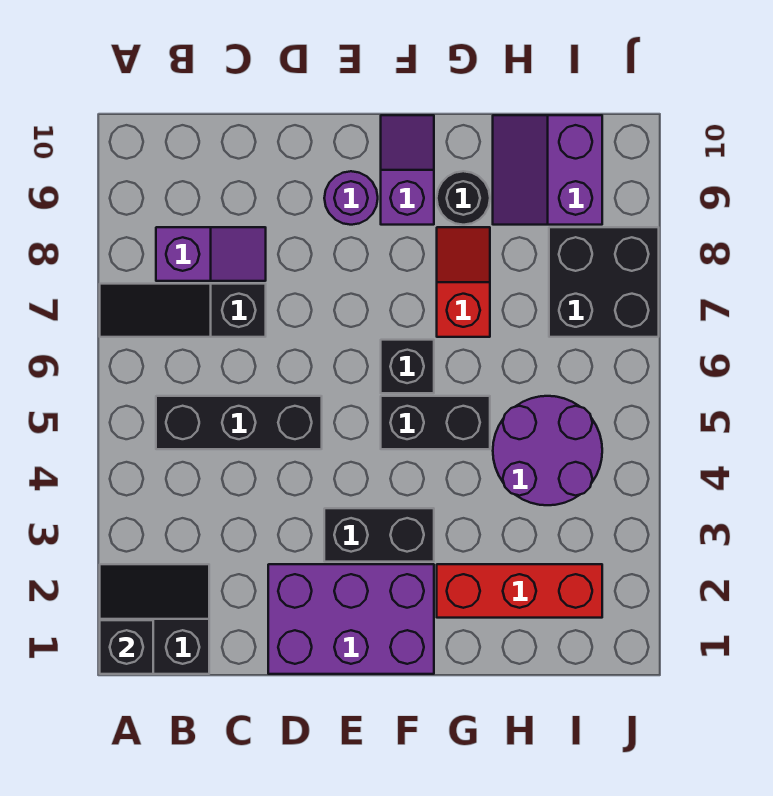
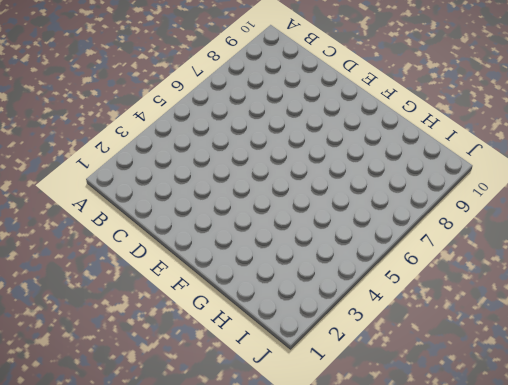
none -> black slope A1:B2 level 1 top 1
none -> black slope A7:C7 level 1 top C
none -> black brick B5:D5 level 1

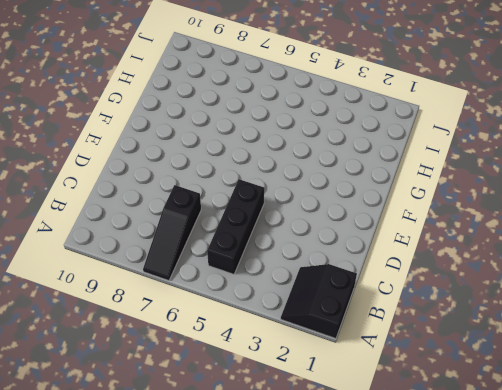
none -> purple slope B8:C8 level 1 top B
none -> purple brick D1:F2 level 1
none -> black brick E3:F3 level 1

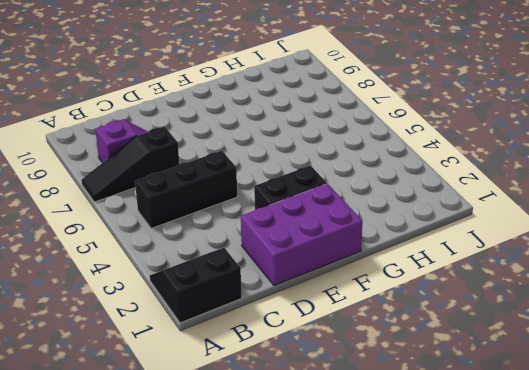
none -> purple round brick E9 level 1
none -> black brick F5:G5 level 1
none -> black brick F6 level 1

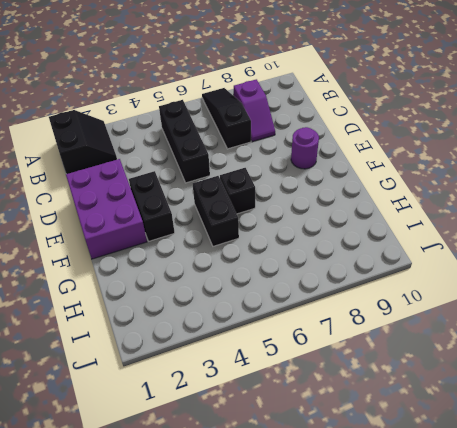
none -> purple slope F9:F10 level 1 top 9
none -> red brick G2:I2 level 1
none -> red slope G7:G8 level 1 top 7

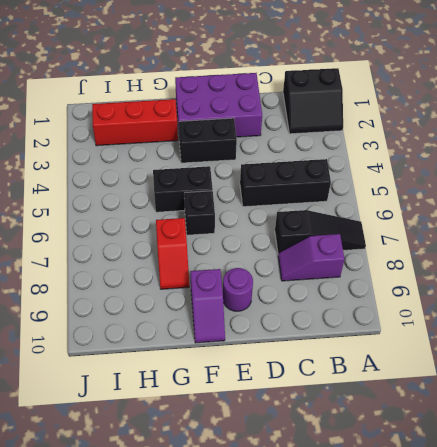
none -> black round brick G9 level 1
none -> purple round brick H4:I5 level 1
none -> purple slope H9:I10 level 1 top I

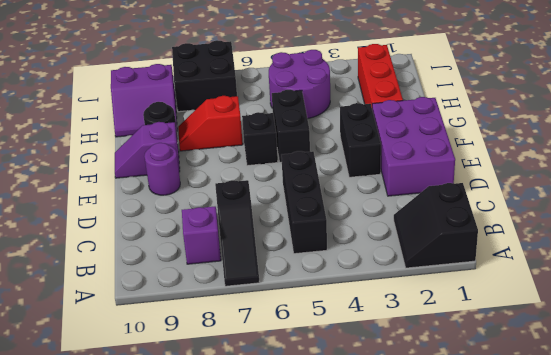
none -> black brick A1 level 2

